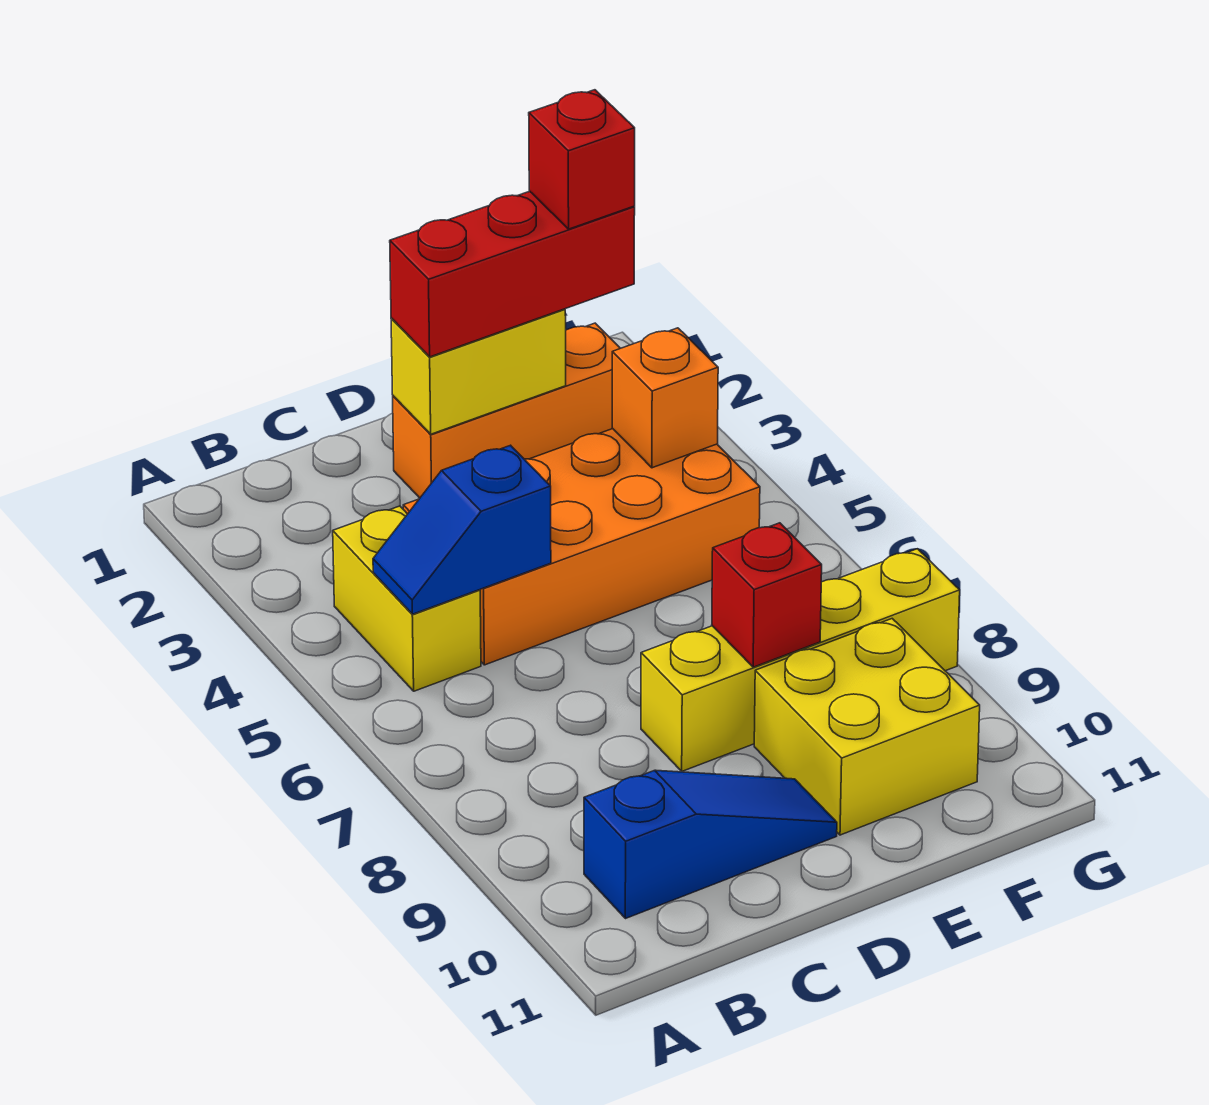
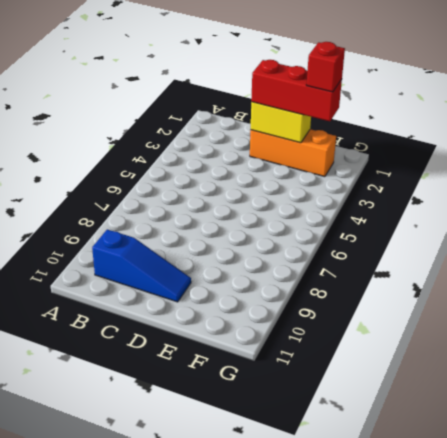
none -> yellow brick B4:B5 level 1
none -> orange brick C4:F5 level 1
none -> yellow brick D8:G8 level 1

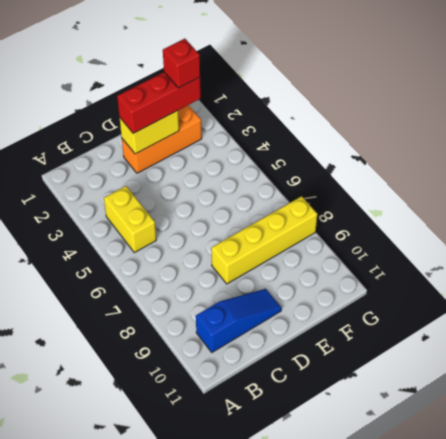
none -> orange brick C4:F5 level 1
none -> yellow brick E9:F10 level 1
none -> blue slope B5:C5 level 2 top C

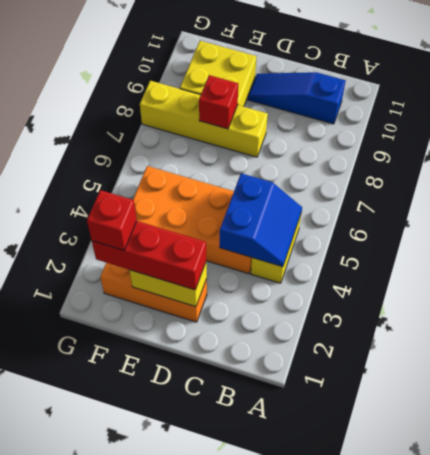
blue slope B4:C5 level 2 top C -> blue slope B5:C5 level 2 top C
none -> orange brick F4 level 2

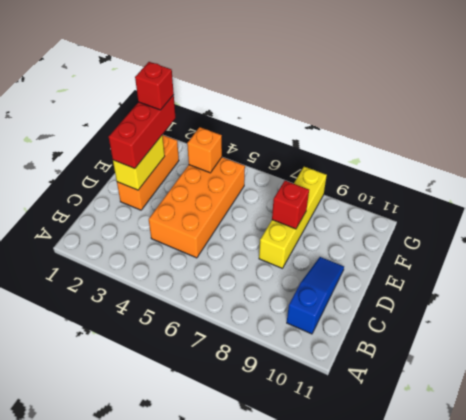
none -> yellow brick B4:B5 level 1
none -> yellow brick E9:F10 level 1
none -> blue slope B5:C5 level 2 top C

